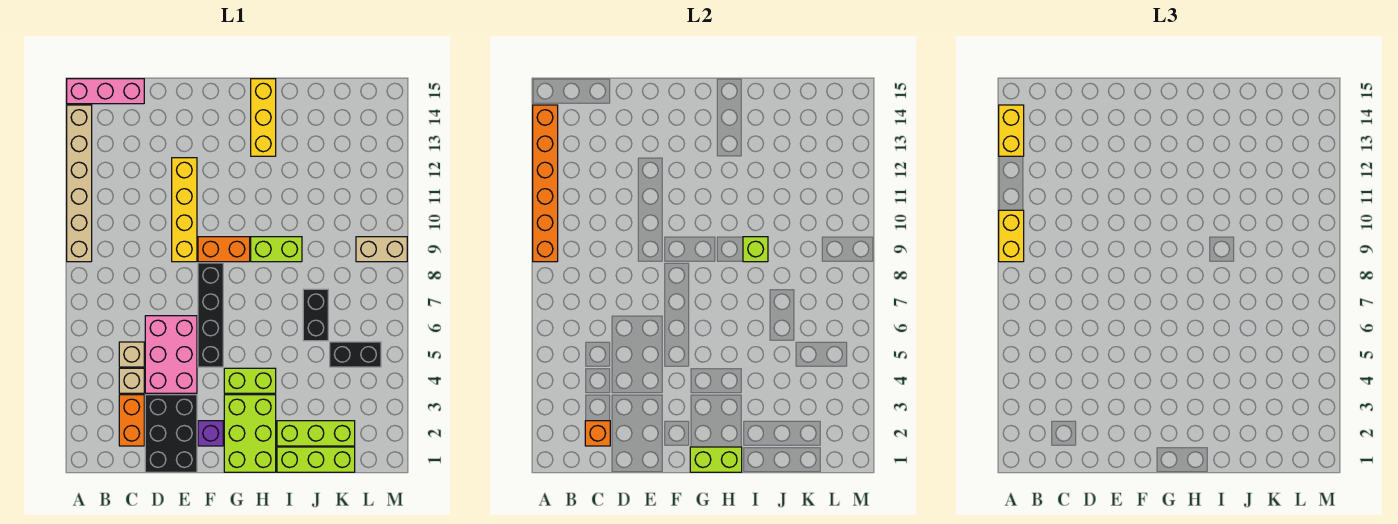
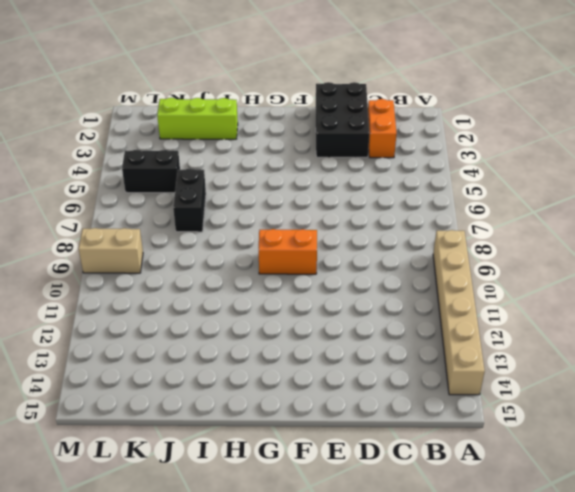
none -> pink brick A15:C15 level 1
none -> tan brick C4 level 1
none -> tan brick C5 level 1

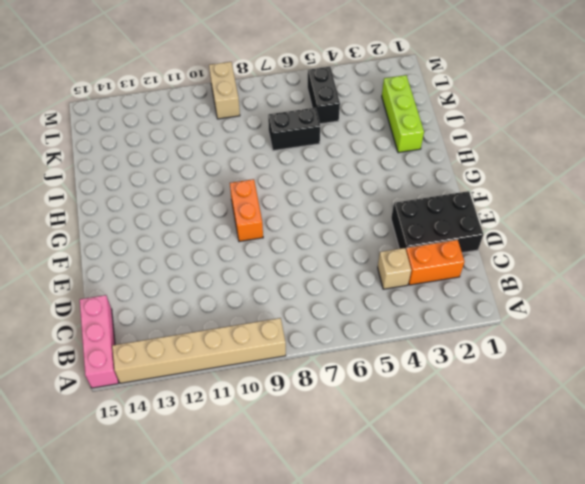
none -> tan brick C5 level 1
none -> pink brick D4:E6 level 1
none -> yellow brick E9:E12 level 1

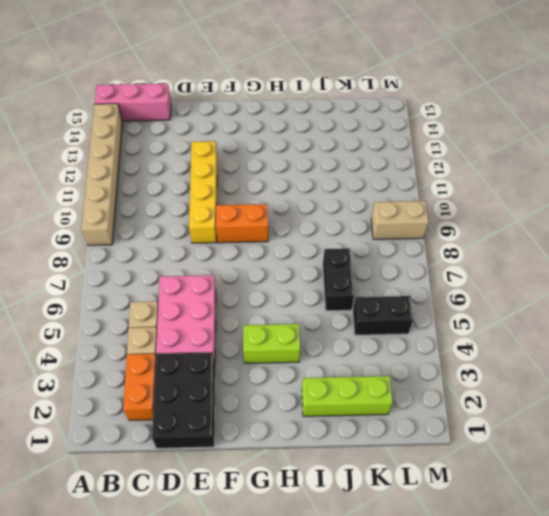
none -> purple brick F2 level 1
none -> black brick F5:F8 level 1
none -> lime brick G1:H3 level 1

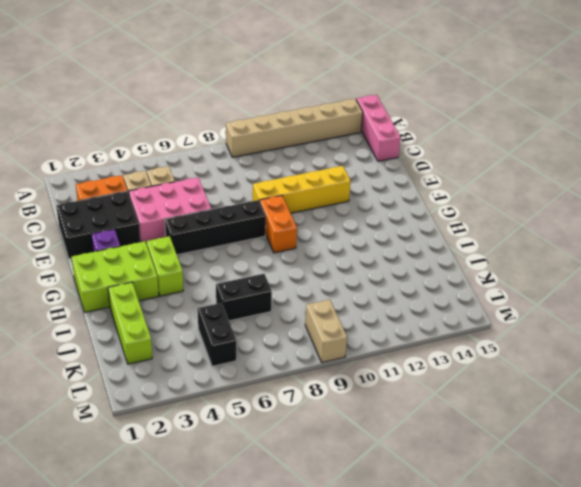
none -> lime brick H9:I9 level 1
none -> yellow brick H13:H15 level 1
none -> lime brick I1:K1 level 1

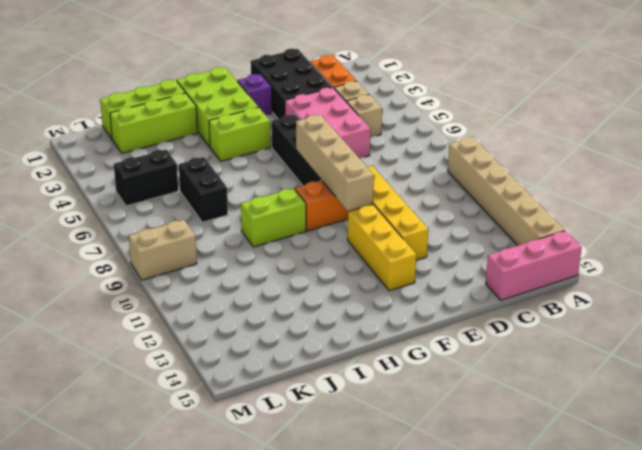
tan brick F7:F10 level 2 -> none
yellow brick F11:F13 level 1 -> yellow brick H13:H15 level 1
none -> orange brick A9:A14 level 2
none -> orange brick C2 level 2
none -> lime brick G1:H1 level 2

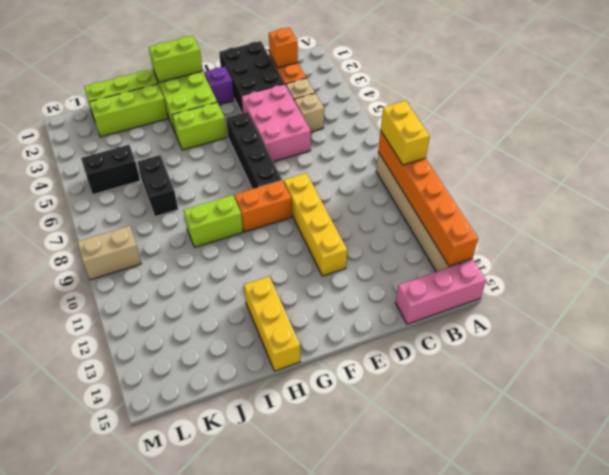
none -> lime brick I9 level 2
none -> yellow brick A13:A14 level 3

